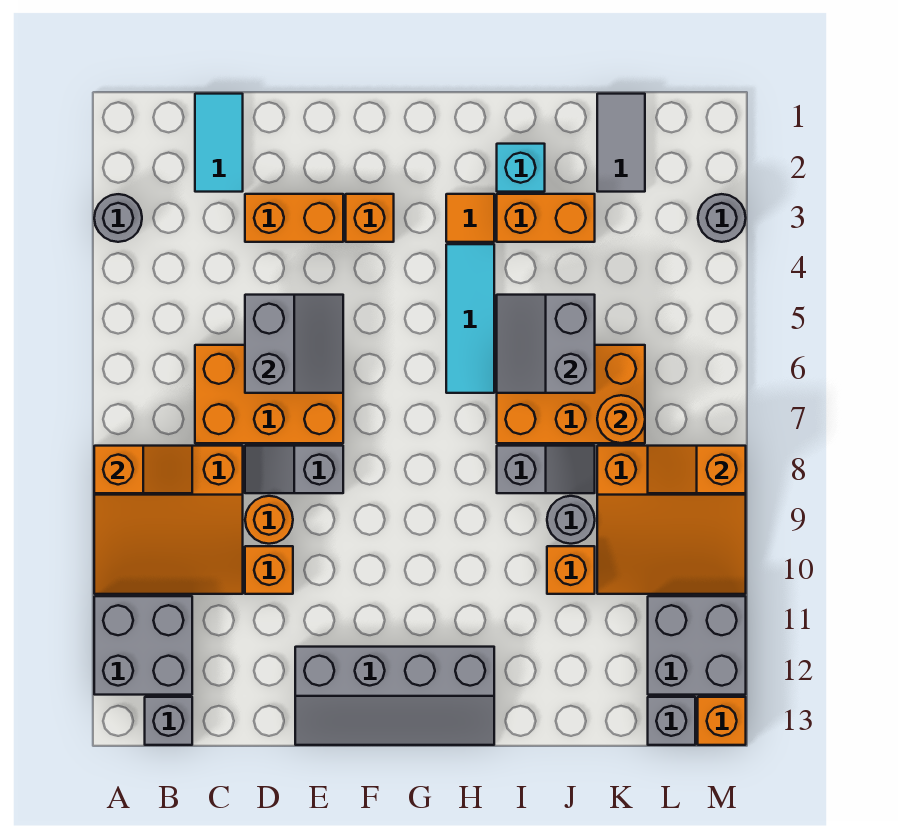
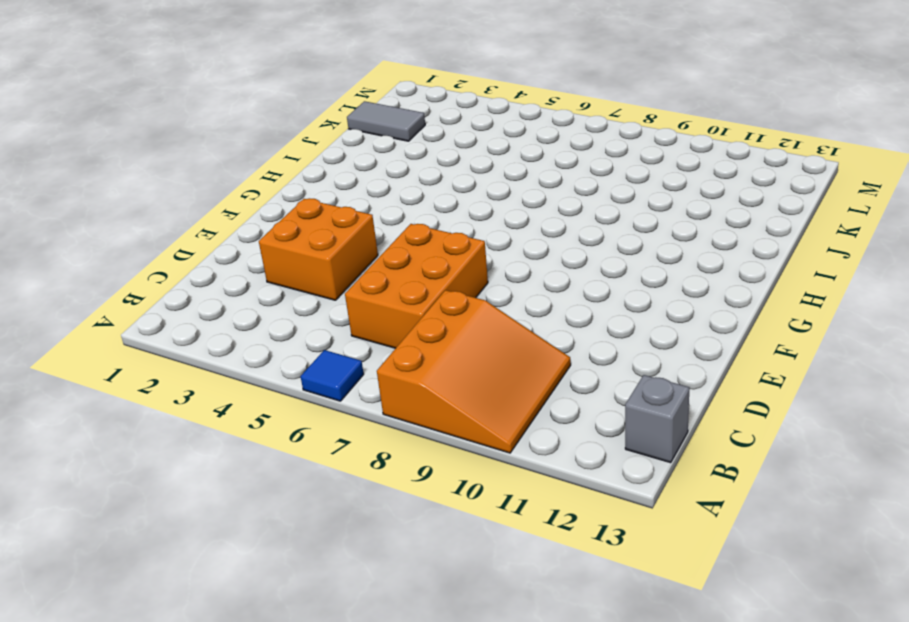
blue tile A6 level 1 -> none
orange brick D3:E4 level 1 -> orange brick D3:E3 level 1
none -> grey round brick A3 level 1
none -> grey brick A11:B12 level 1
none -> cyan tile C1:C2 level 1
none -> grey slope D8:E8 level 1 top E

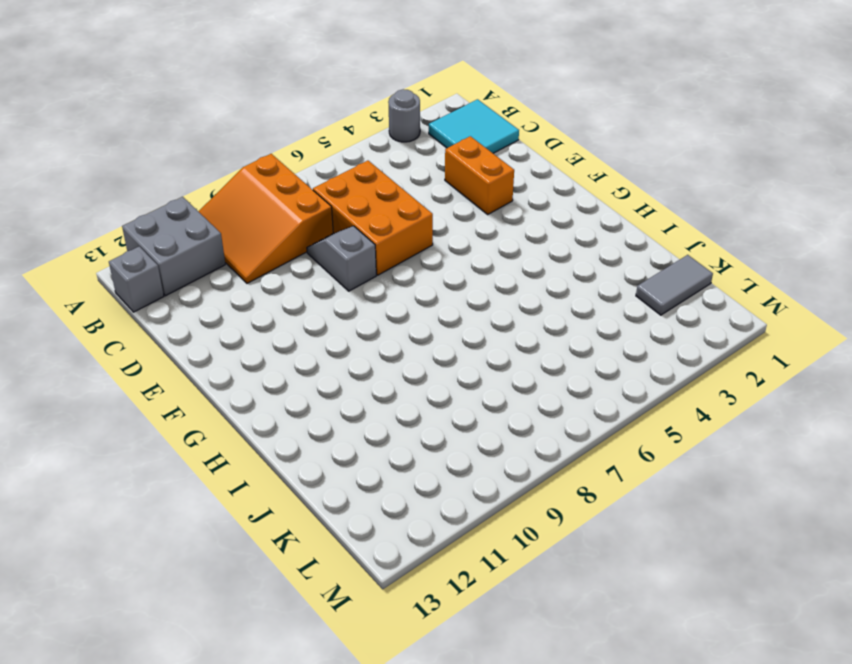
cyan tile B1:C2 level 1 -> cyan tile C1:C2 level 1
none -> orange round brick D9 level 1
none -> orange brick D10 level 1
none -> grey slope E12:H13 level 1 top 12
none -> orange brick F3 level 1

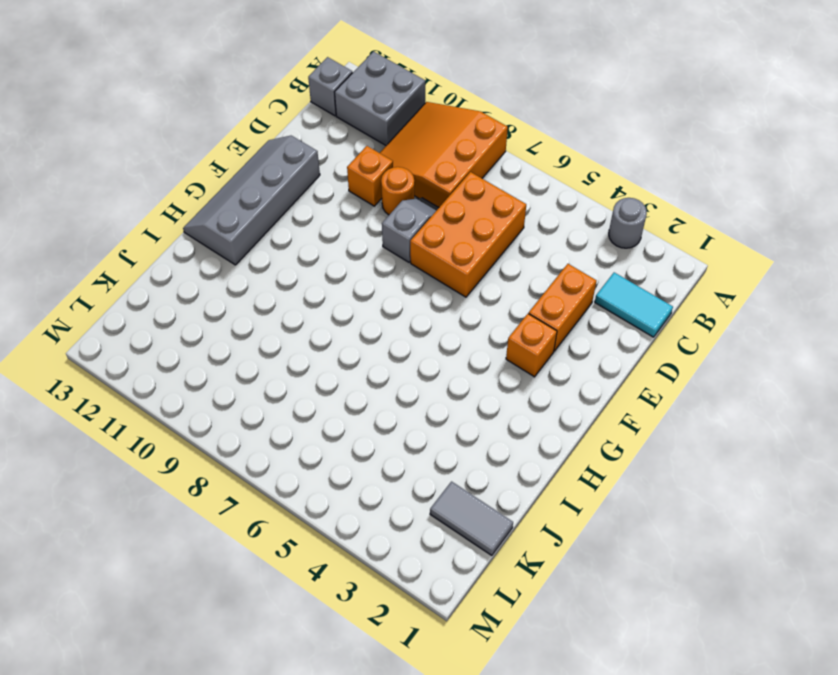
none -> orange tile H3 level 1
none -> cyan tile H4:H6 level 1
none -> cyan brick I2 level 1
none -> orange brick I3:J3 level 1

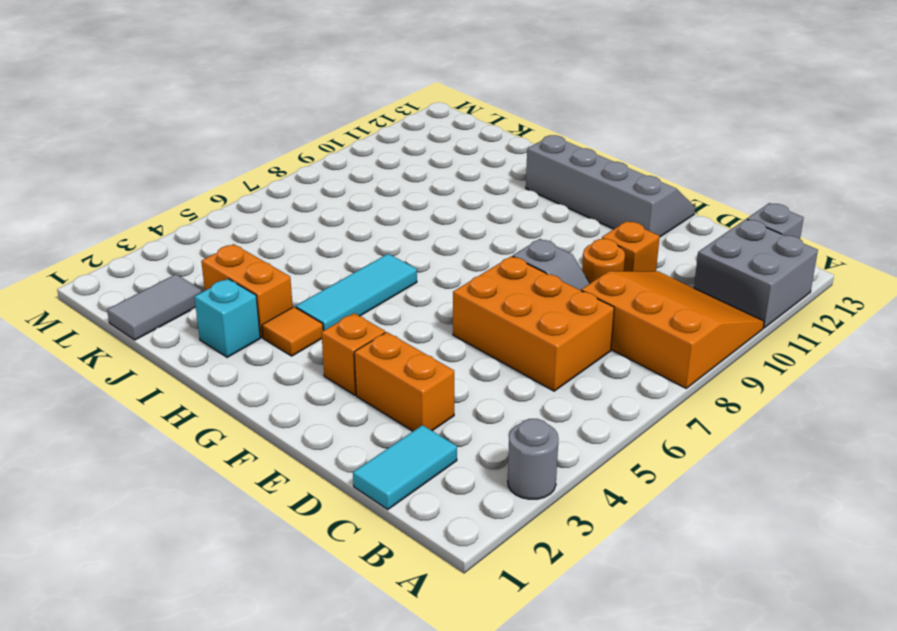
none -> orange brick I6:K7 level 1
none -> grey slope I8:J8 level 1 top I
none -> grey round brick J9 level 1
none -> orange brick J10 level 1

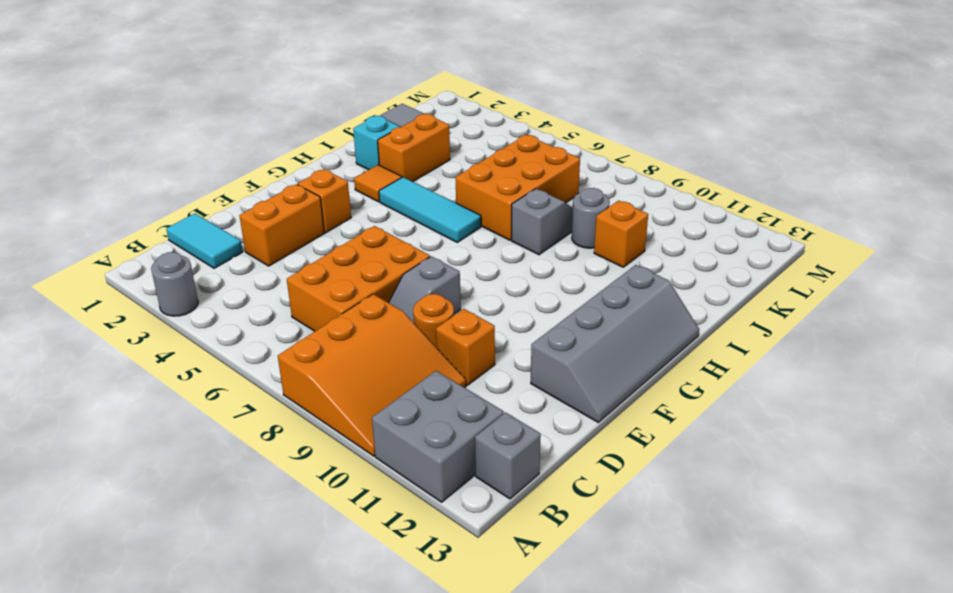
none -> orange slope K8:M10 level 1 top 8
none -> grey brick L11:M12 level 1
none -> grey brick L13 level 1
none -> grey round brick M3 level 1

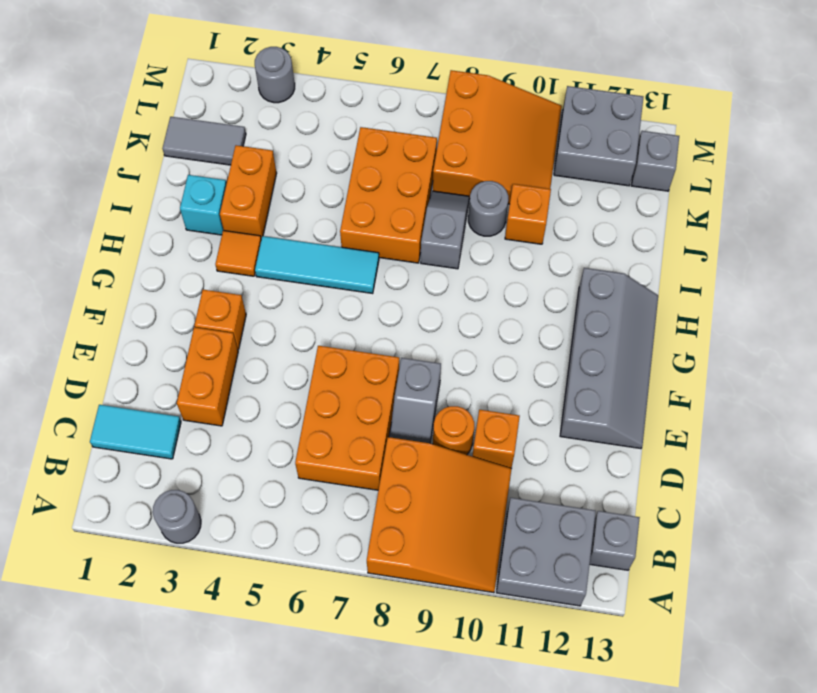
none -> orange brick M13 level 1
none -> orange slope A8:B8 level 2 top A
none -> grey slope D5:E6 level 2 top D
none -> grey slope I5:J6 level 2 top J

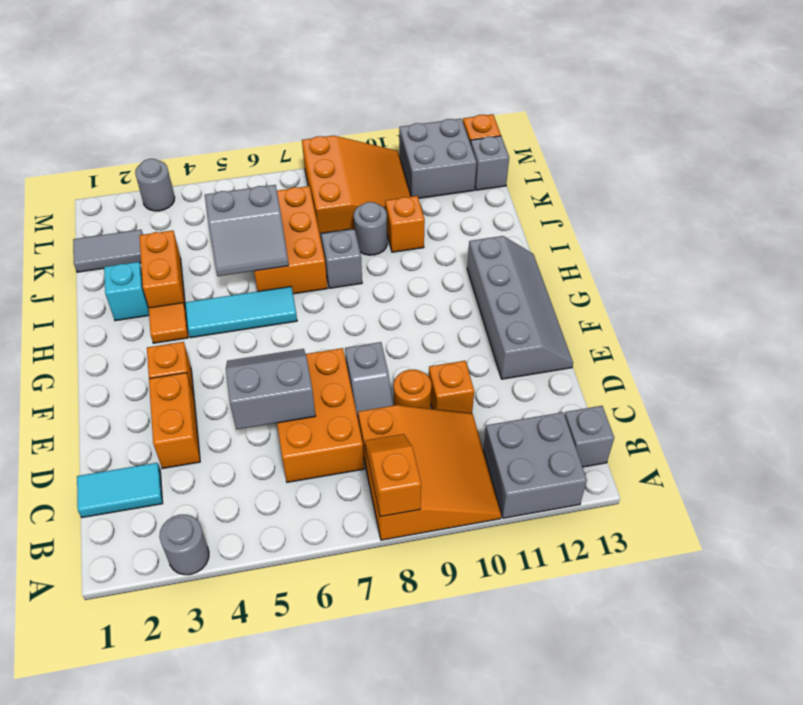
none -> orange round brick K7 level 2
none -> orange slope L8:M8 level 2 top M

